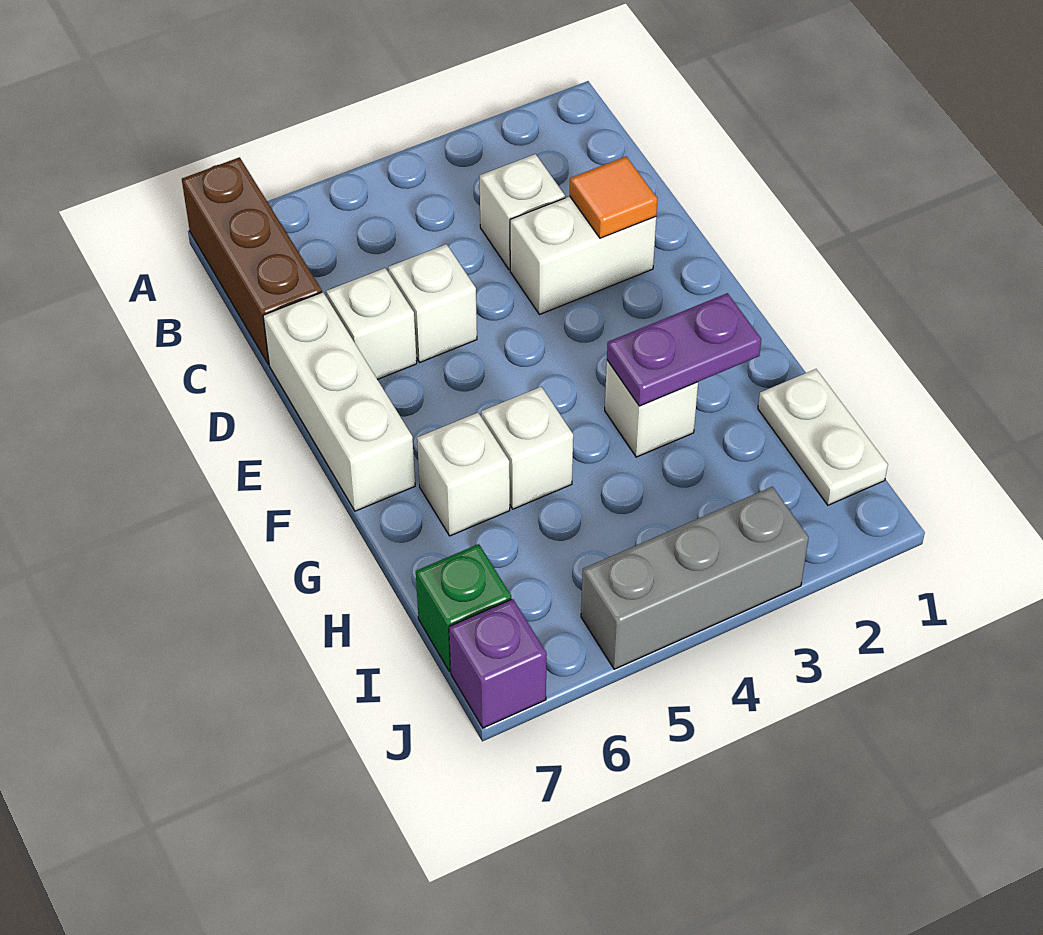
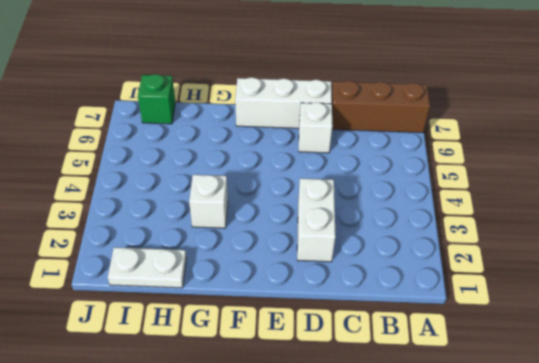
none -> white brick C3 level 1
none -> white brick D5 level 1
none -> white brick G5 level 1

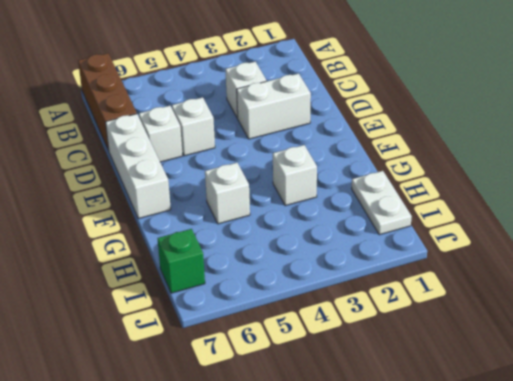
none -> white brick G6 level 1
none -> grey brick J3:J5 level 1
none -> purple brick J7 level 1

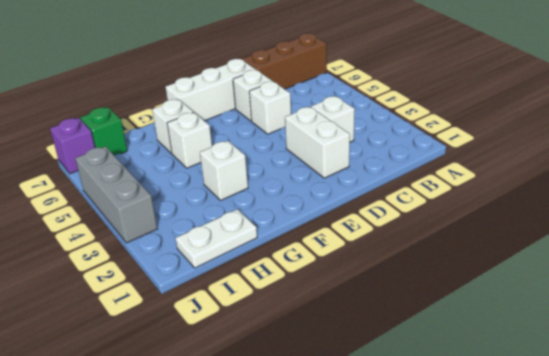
none -> orange tile D2 level 2
none -> purple plate G2:G3 level 2

